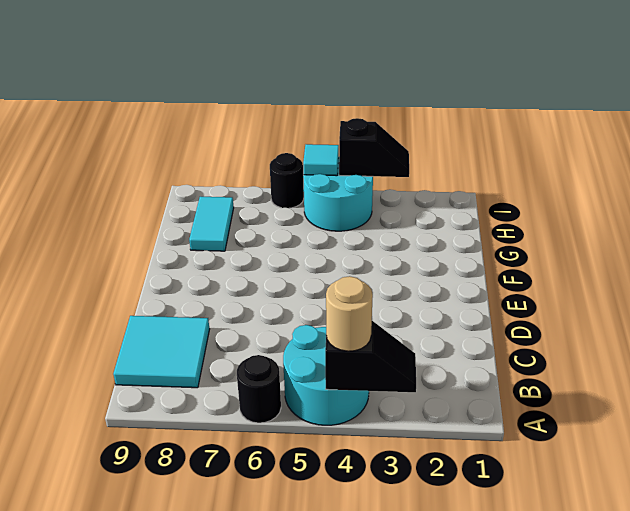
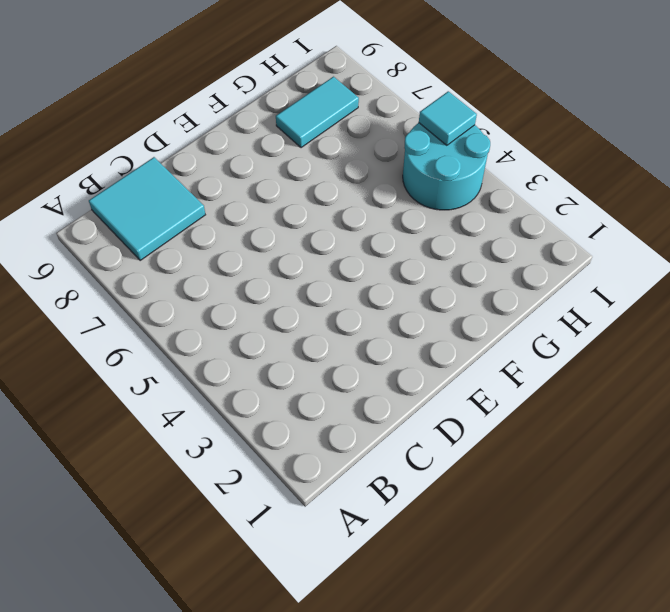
none -> cyan round brick A4:B5 level 1
none -> black round brick A6 level 1

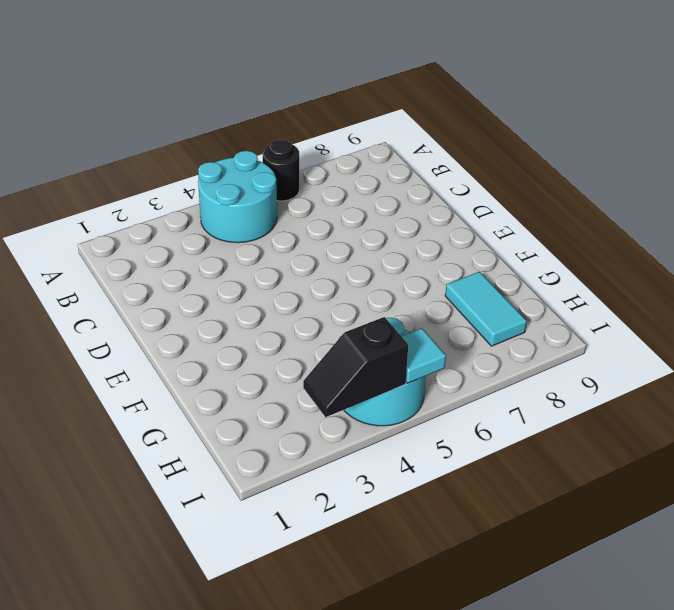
none -> cyan tile B8:C9 level 1
none -> black round brick I6 level 1

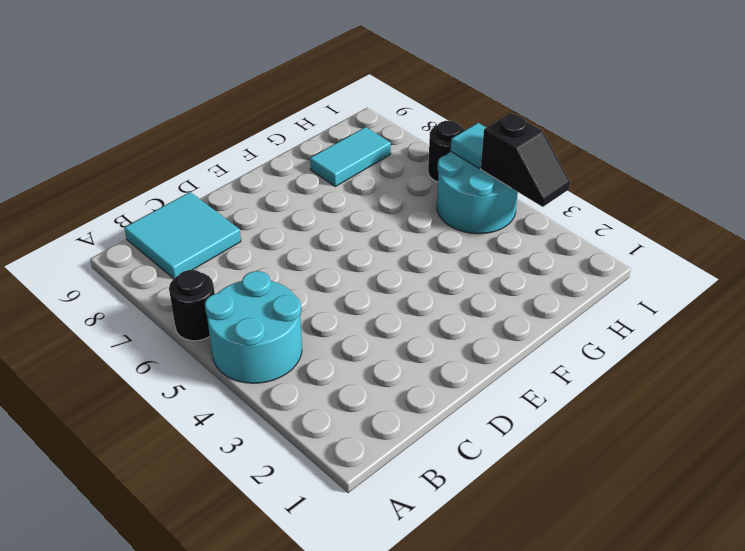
none -> black slope A3:A4 level 2 top 4
none -> tan round brick A4 level 3

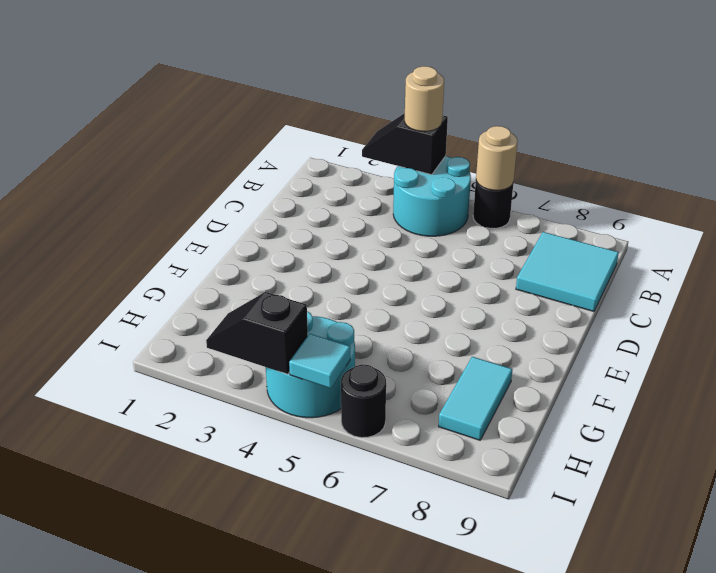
tan round brick A6 level 2 -> none

